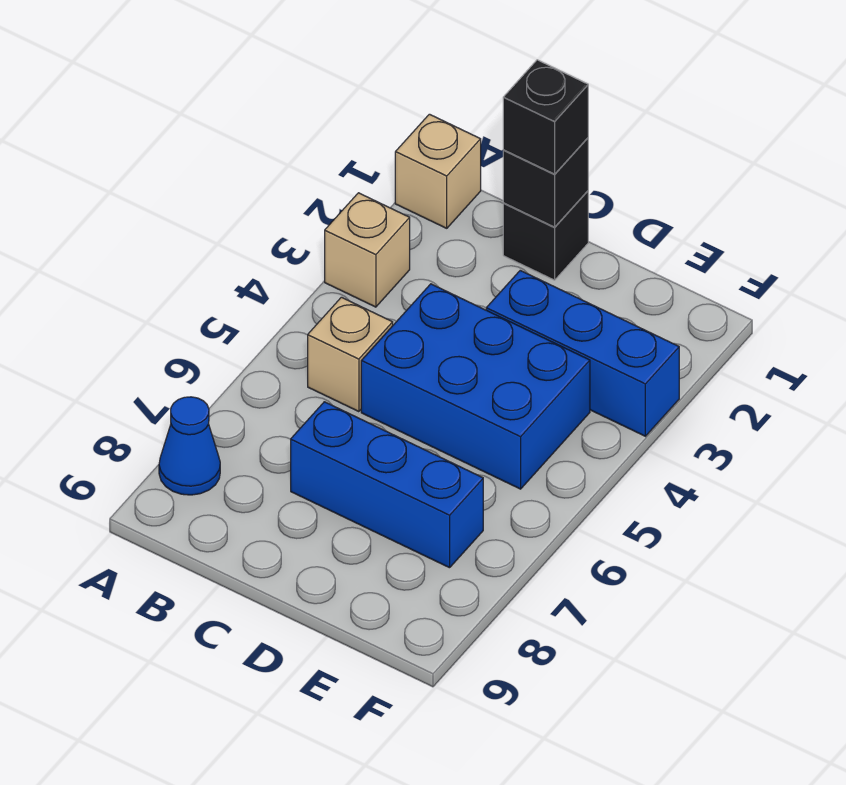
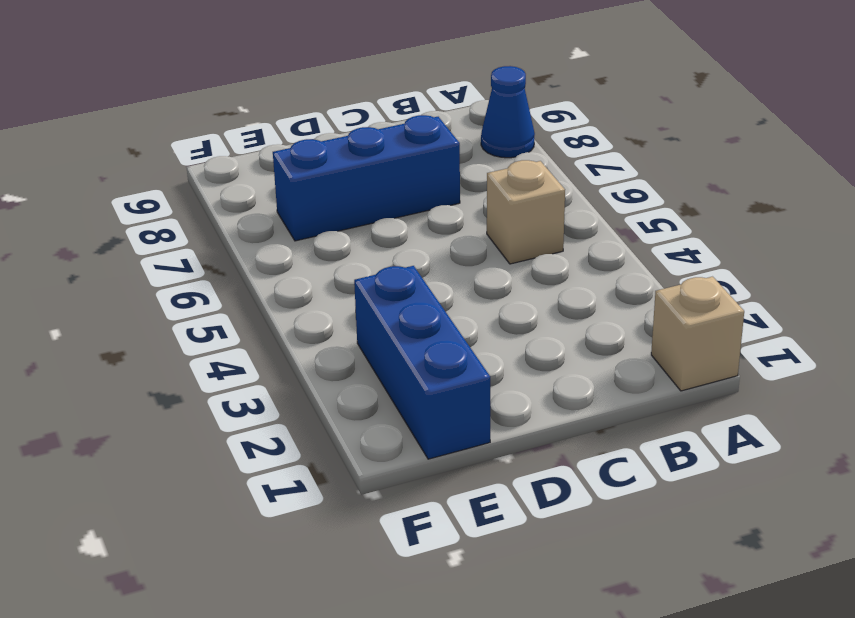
blue brick E1:E3 level 1 -> blue brick D3:F3 level 1
none -> tan brick A3 level 1
none -> black brick C1 level 1

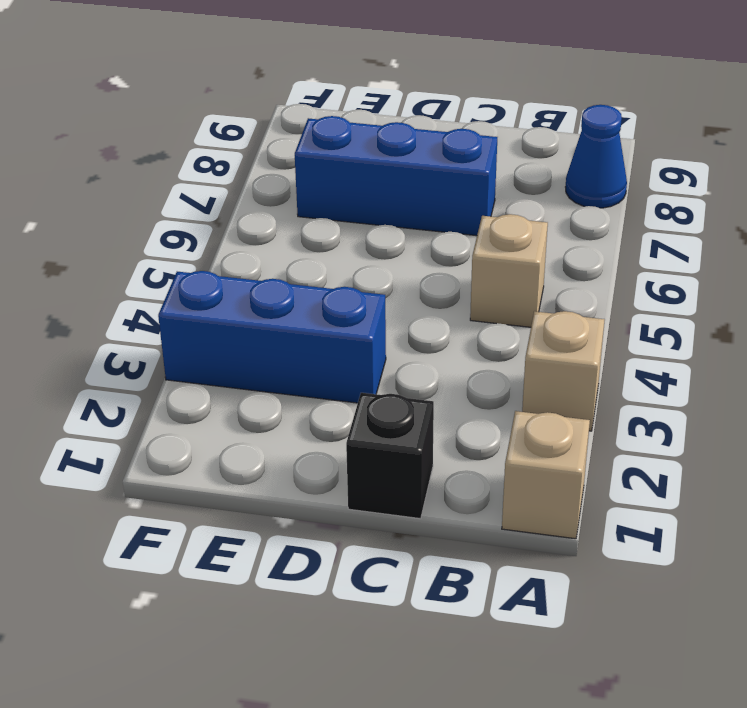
none -> blue brick C4:E5 level 1
none -> black brick C1 level 2

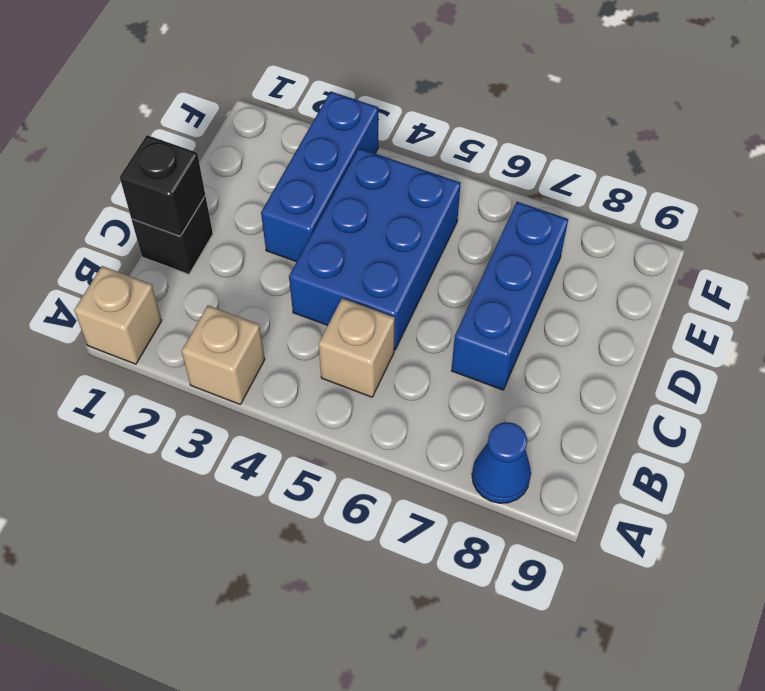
none -> black brick C1 level 3

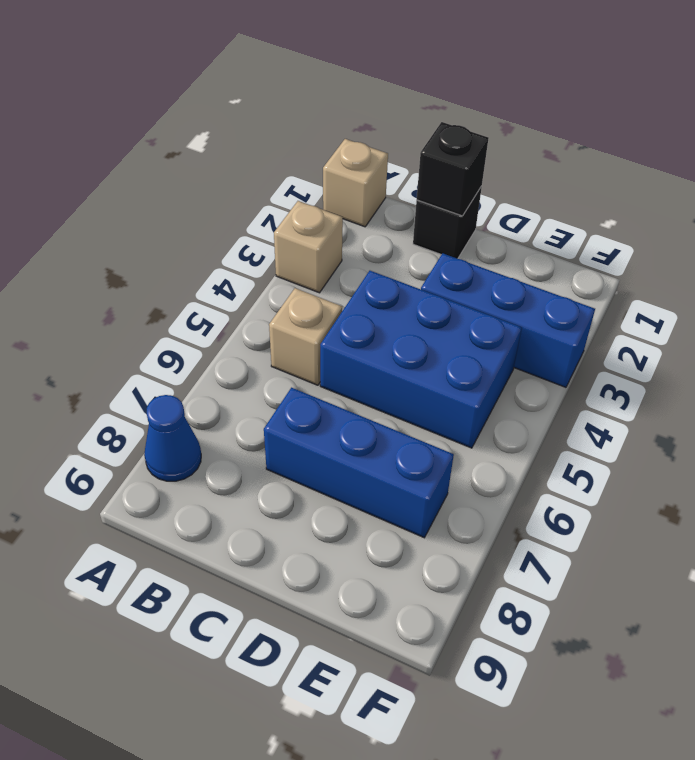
none -> black brick C1 level 3

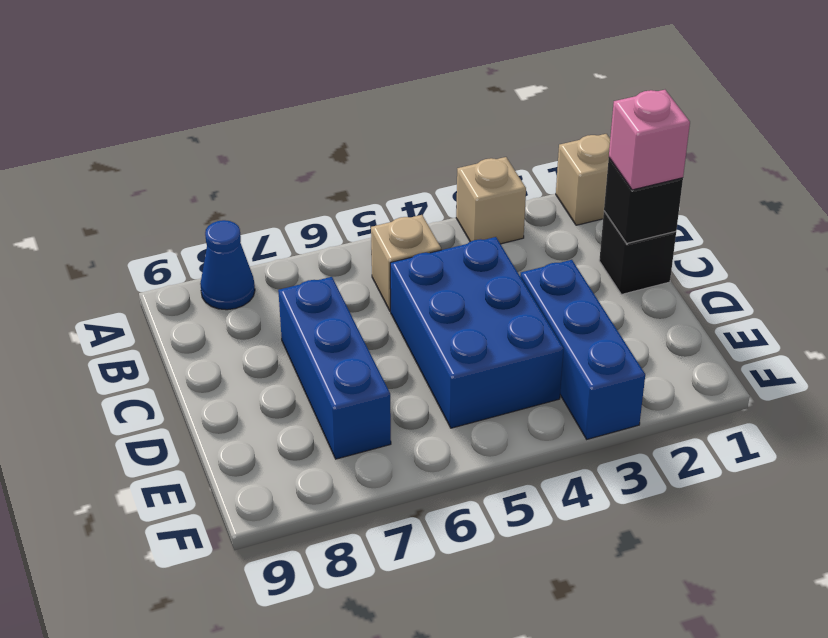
pink brick C1 level 3 -> black brick C1 level 3

